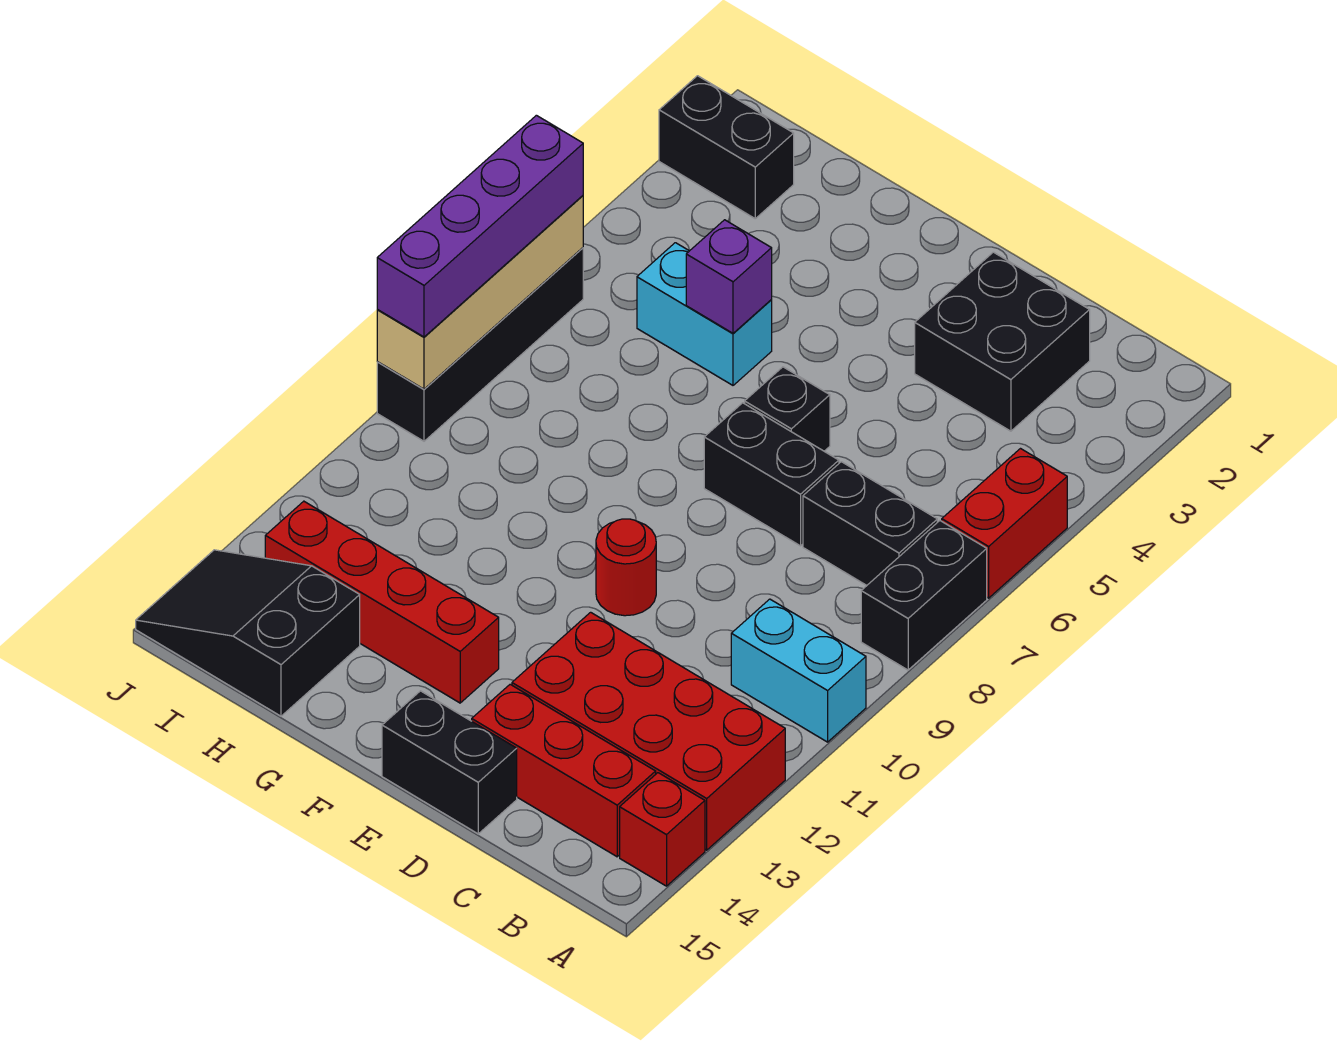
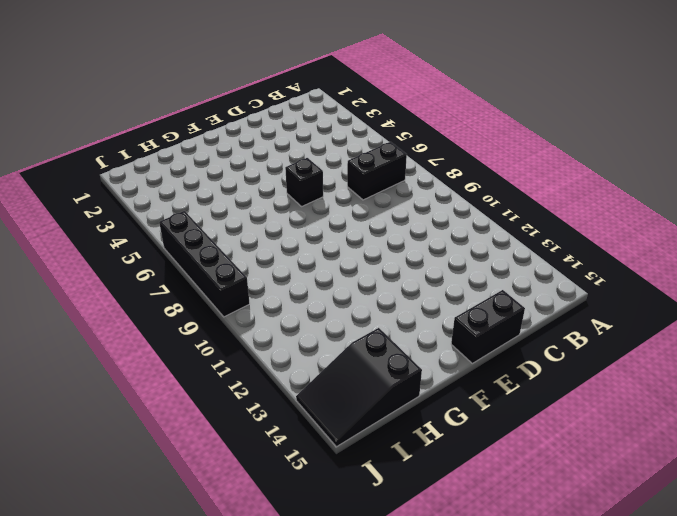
none -> red brick A5:A6 level 1
none -> black brick A7:A8 level 1
none -> cyan brick A10:B10 level 1

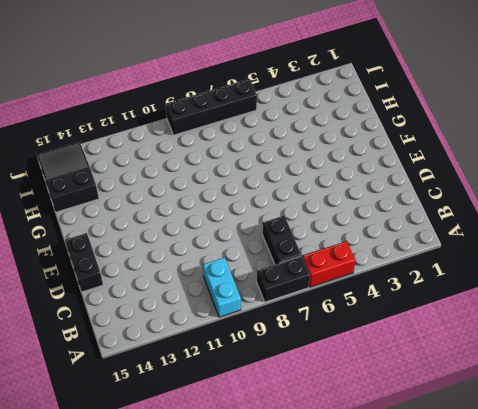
none -> red brick A12:D13 level 1
none -> red brick A14 level 1
none -> red brick B14:D14 level 1

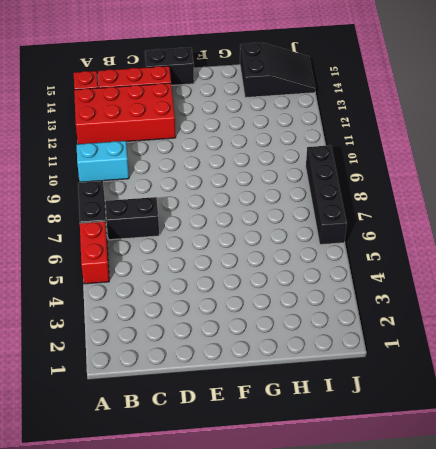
none -> black brick C2:D3 level 1
none -> black brick D7:E7 level 1
none -> black brick E6 level 1

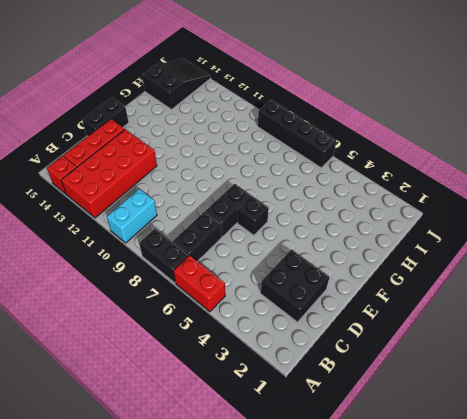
none -> red round brick E10 level 1
none -> red brick F13:I13 level 1
none -> cyan brick G5:H5 level 1

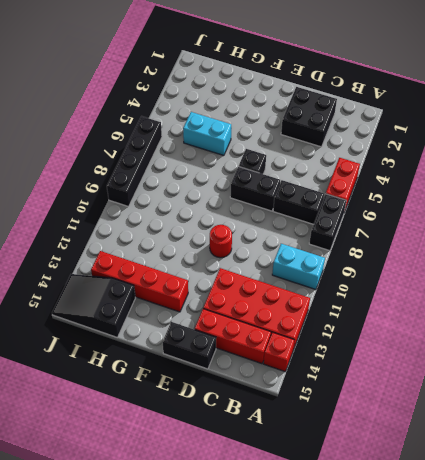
none -> black brick I2:J2 level 1
none -> purple brick G5 level 2
none -> tan brick J6:J9 level 2

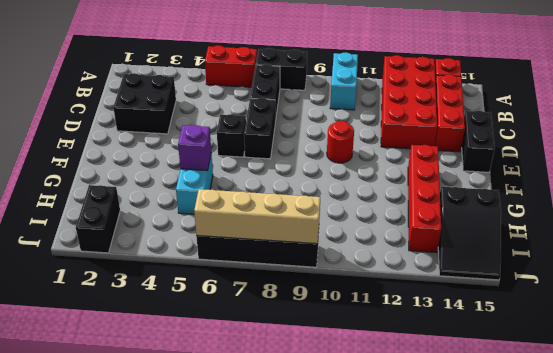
none -> purple brick J6:J9 level 3

